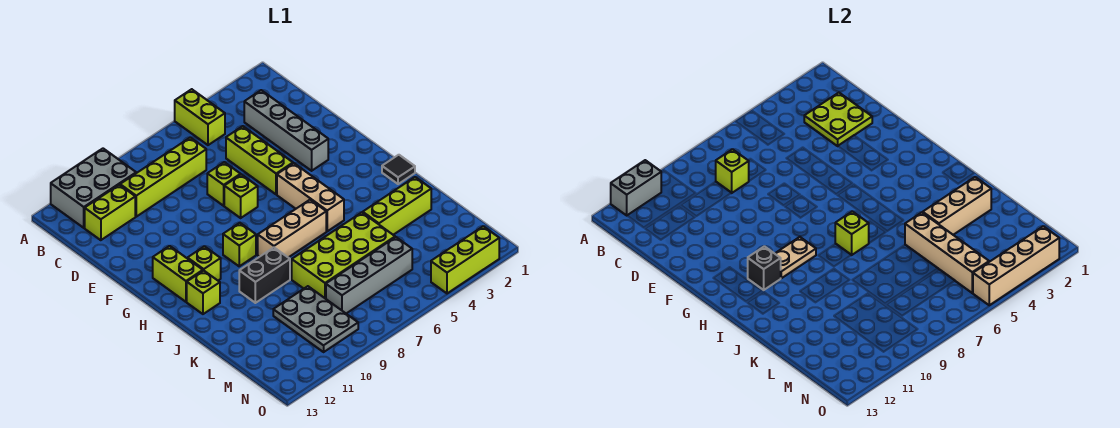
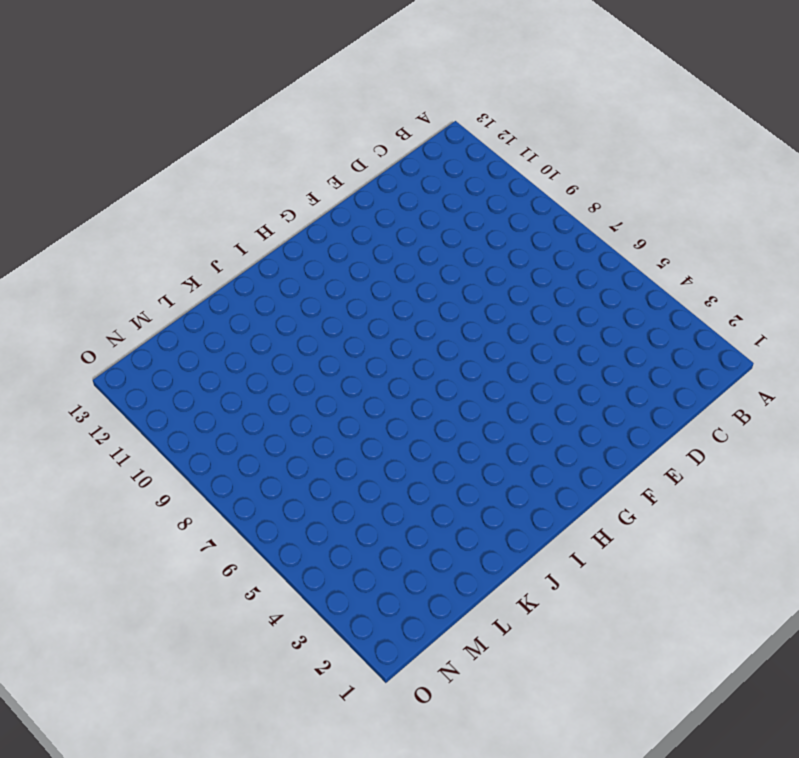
none -> lime brick A5:B5 level 1
none -> grey brick A10:B12 level 1
none -> grey brick C3:F3 level 1
none -> lime brick C7:C10 level 1

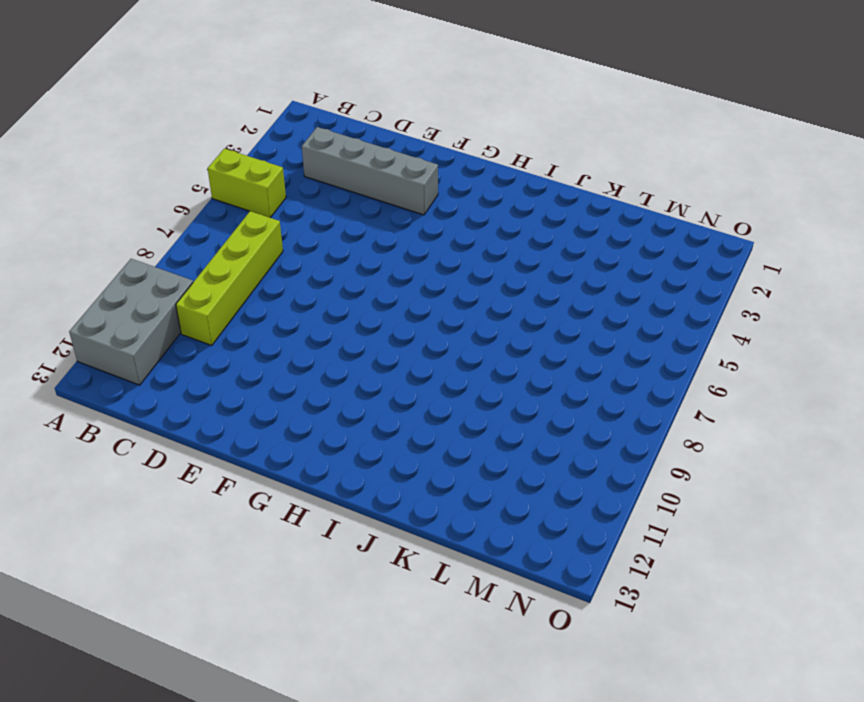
none -> lime brick C11:C12 level 1
none -> lime brick D5:F5 level 1
none -> lime brick E7 level 1
none -> lime brick F7 level 1

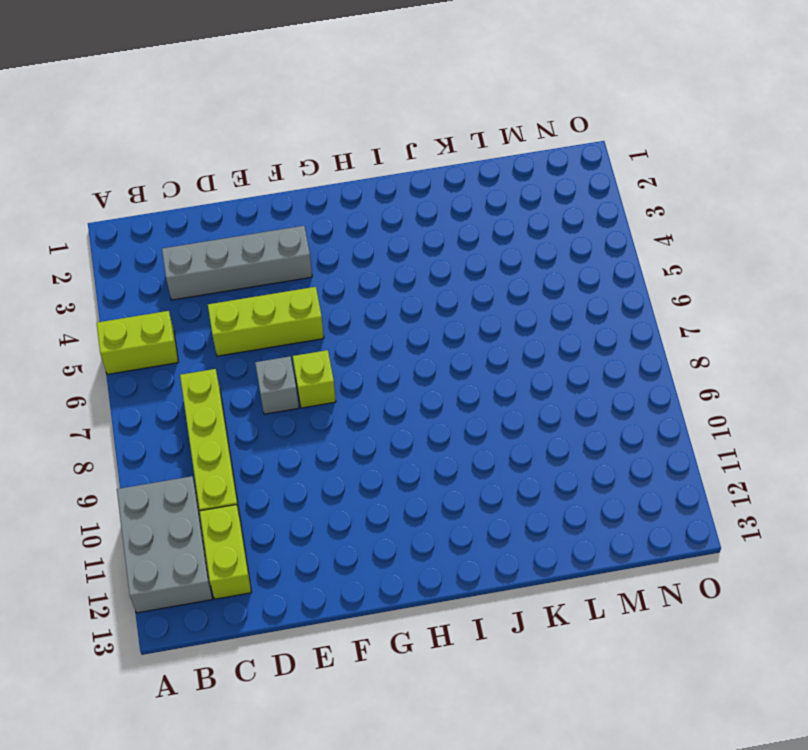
grey brick E7 level 1 -> lime brick E7 level 1
none -> tan brick G5:I5 level 1
none -> lime brick G12:H12 level 1
none -> lime brick H9 level 1
none -> lime brick H11 level 1

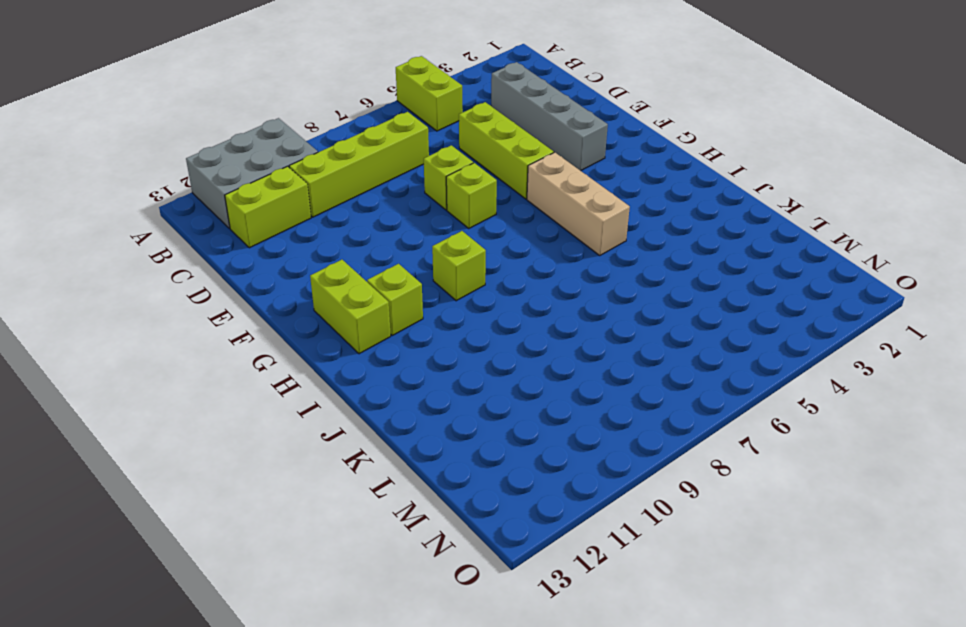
none -> black tile I1 level 1
none -> tan brick I6:I8 level 1
none -> lime brick I12 level 1
none -> black brick J9:J10 level 1

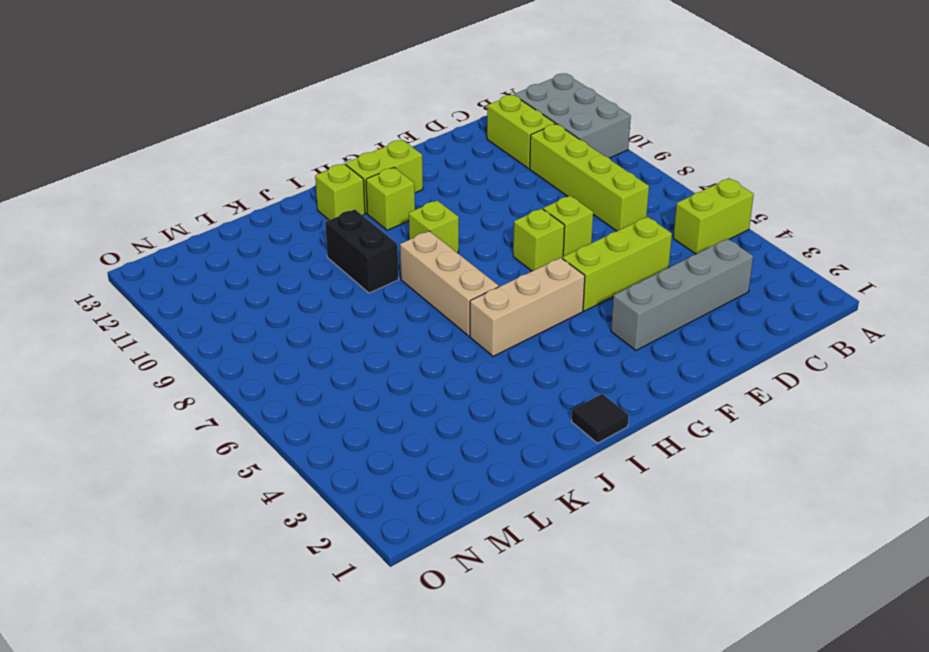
none -> lime brick K2:K4 level 1
none -> lime brick K5:L8 level 1
none -> grey plate L9:N10 level 1
none -> grey brick M5:M8 level 1

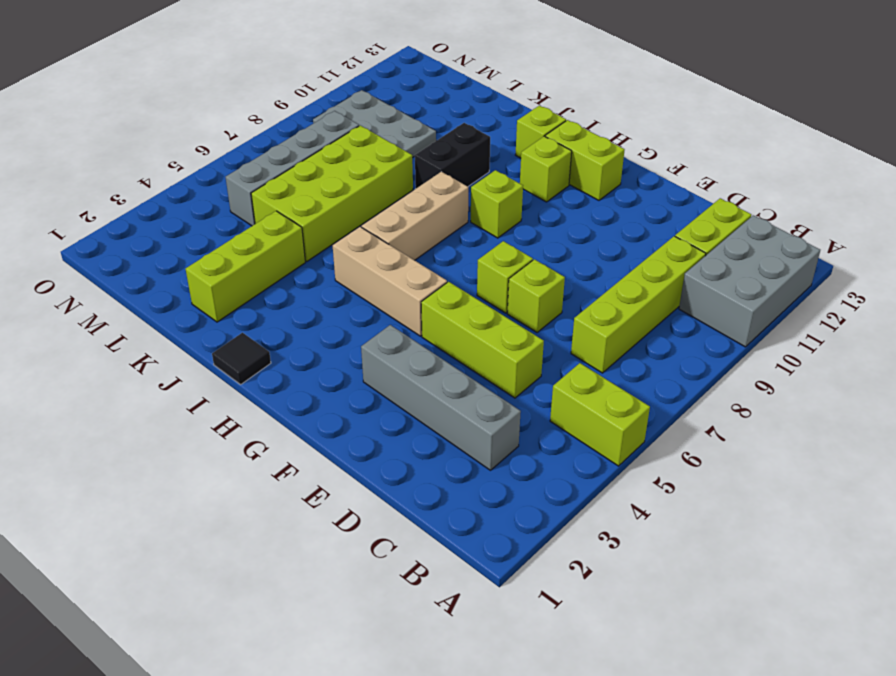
none -> lime brick O2:O4 level 1
none -> grey brick A11:A12 level 2
none -> lime plate C2:D3 level 2
none -> lime brick C8 level 2

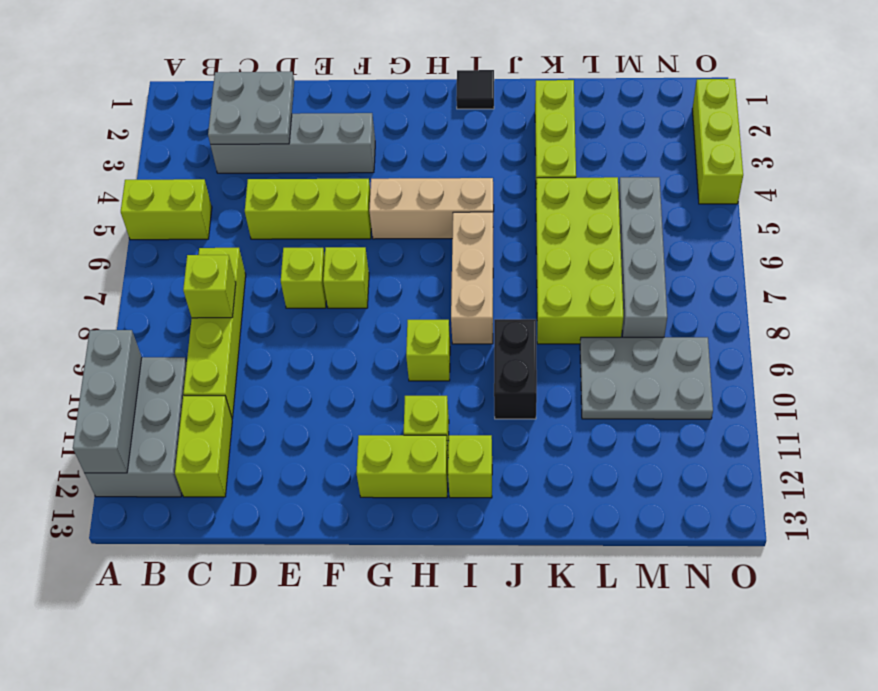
grey brick A10:A12 level 2 -> grey brick A11:A12 level 2
grey plate C2:D3 level 2 -> lime plate C2:D3 level 2
none -> tan plate H9:H10 level 2
none -> black brick H11 level 2
none -> lime brick I7 level 2
none -> tan brick K2:K4 level 2

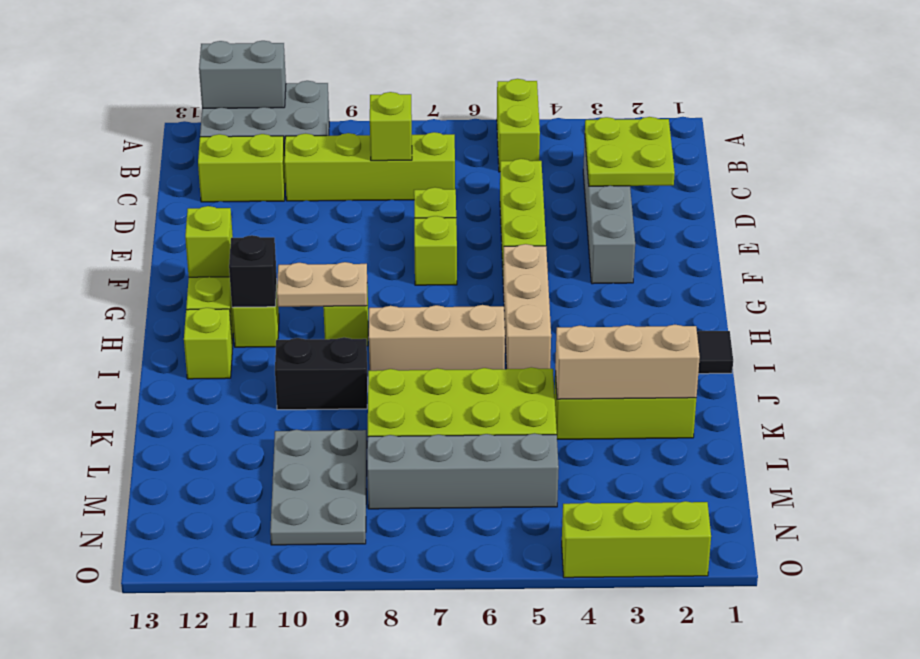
lime brick G12 level 2 -> lime brick I7 level 2
none -> tan brick K5:N5 level 2
none -> tan brick O2:O5 level 2

